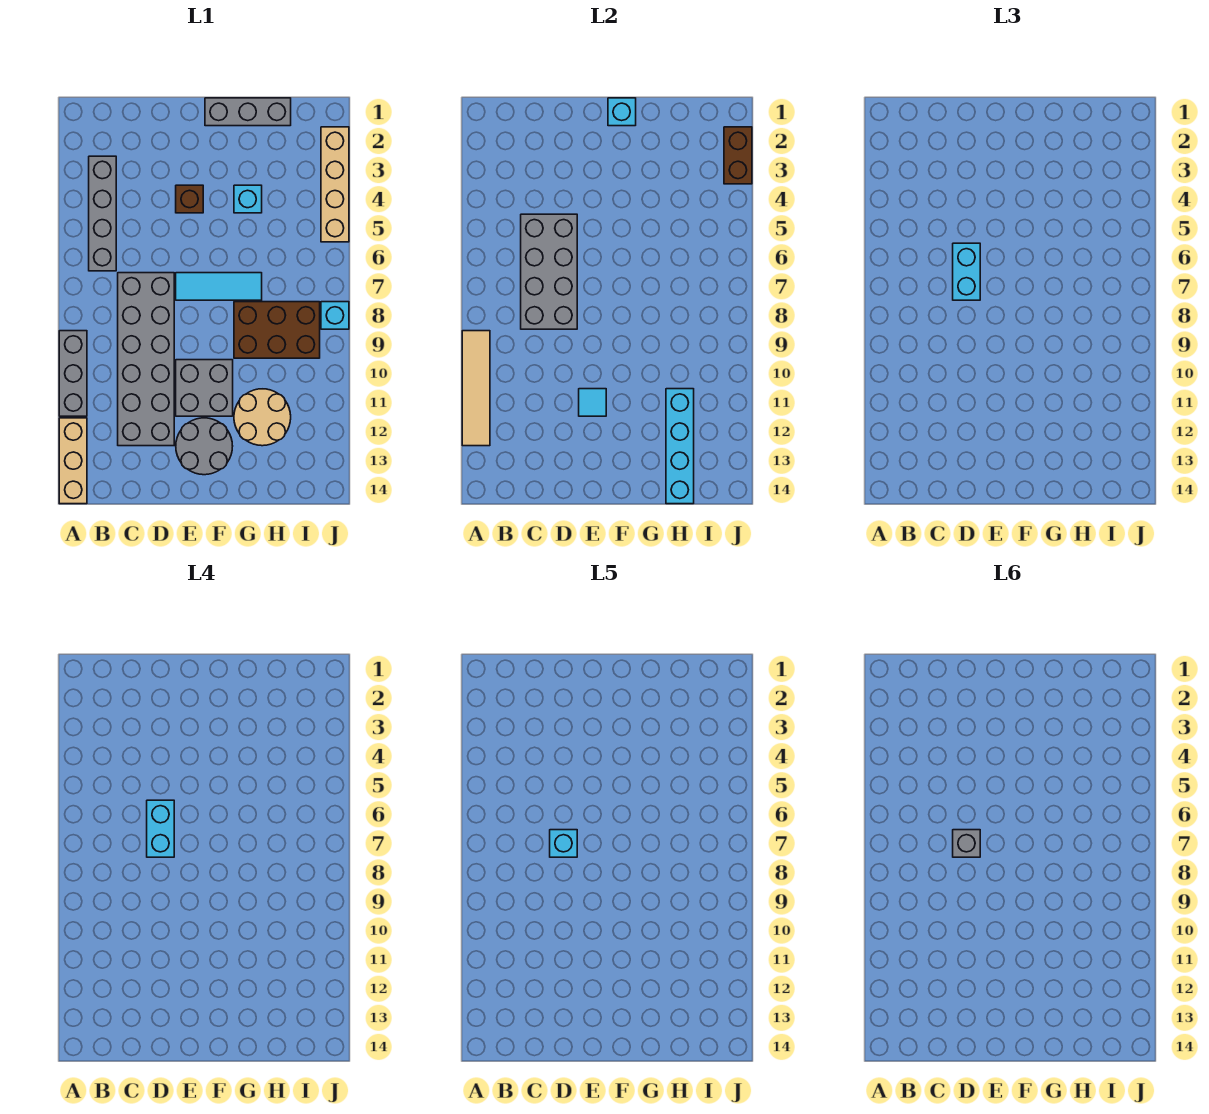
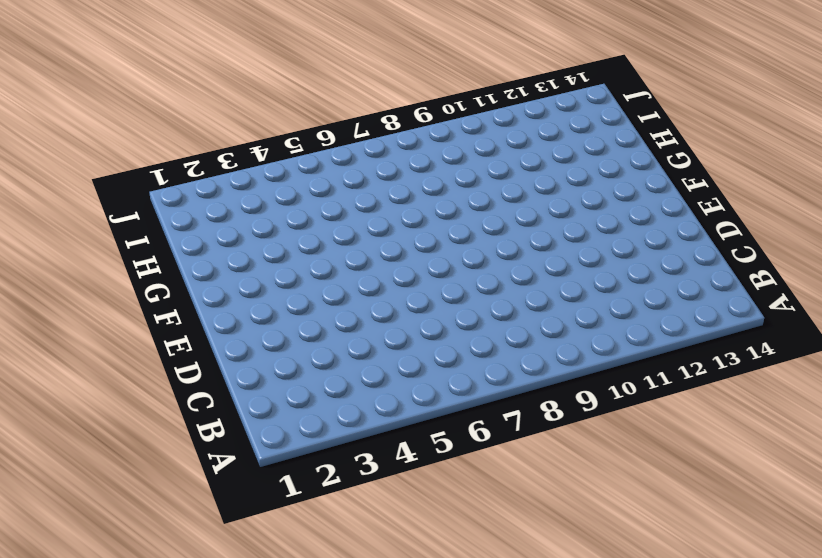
none -> grey brick A9:A11 level 1
none -> tan brick A12:A14 level 1
none -> grey brick B3:B6 level 1

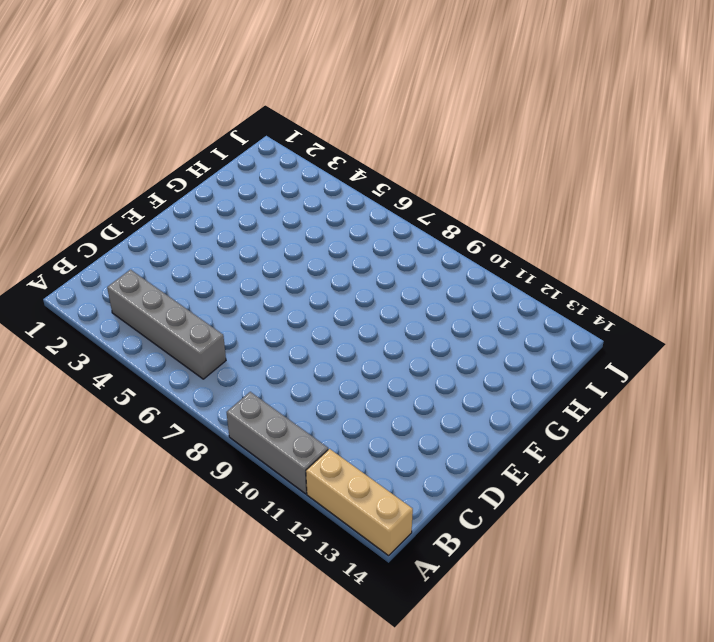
none -> grey brick C7:D12 level 1
none -> brown brick E4 level 1
none -> cyan tile E7:G7 level 1

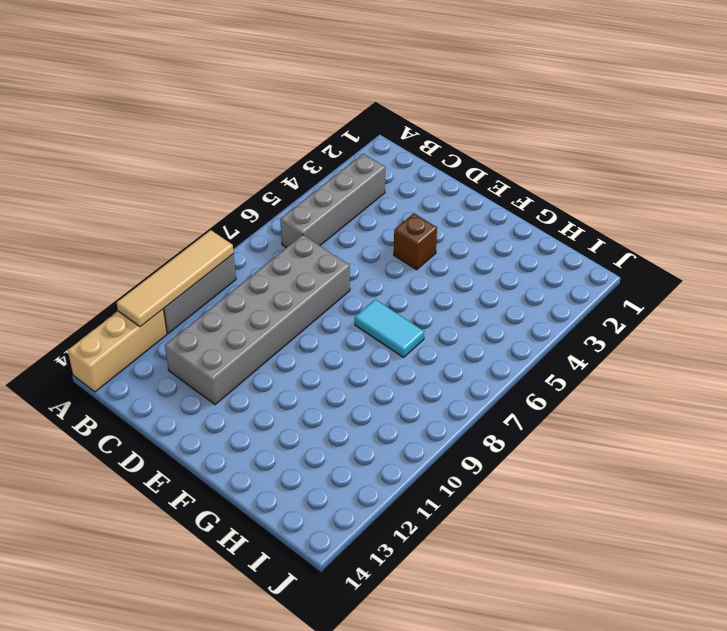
cyan tile F7:G7 level 1 -> cyan tile E7:G7 level 1
none -> grey brick E10:F11 level 1
none -> grey round brick E12:F13 level 1
none -> grey brick F1:H1 level 1

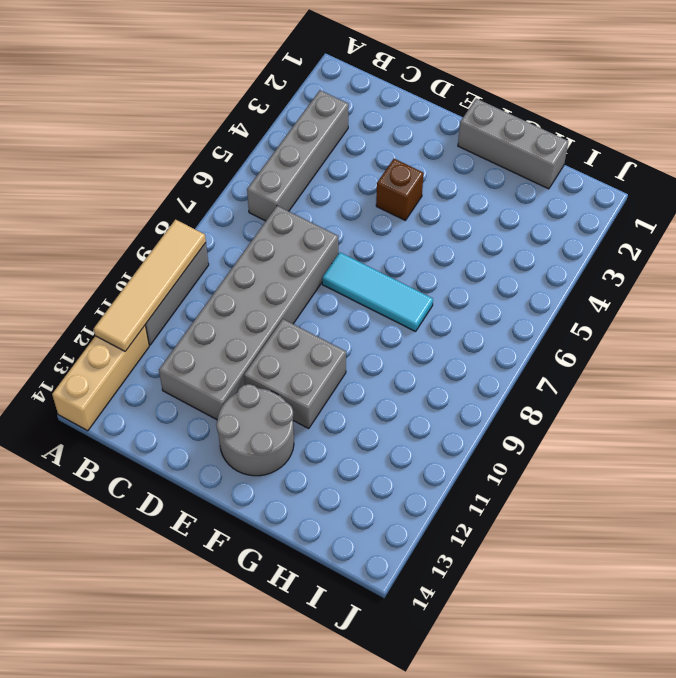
none -> cyan brick G4 level 1
none -> brown brick G8:I9 level 1
none -> tan round brick G11:H12 level 1

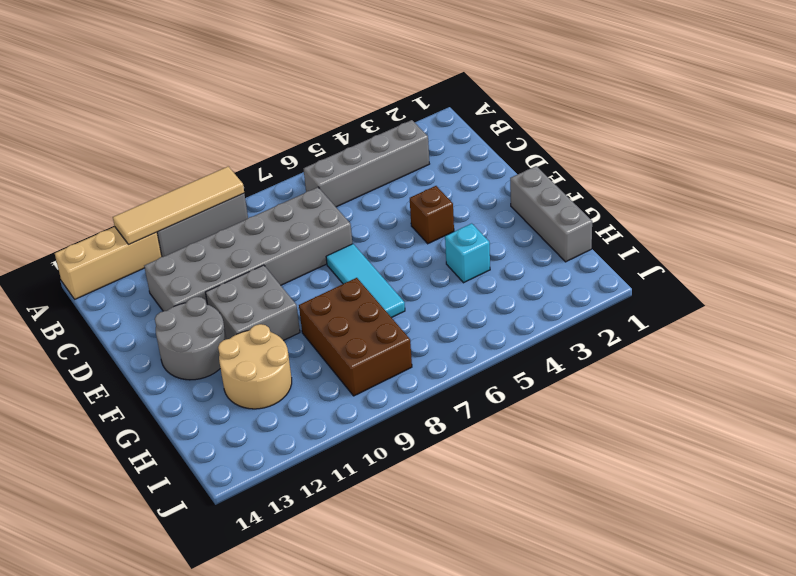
none -> tan brick J2:J5 level 1
none -> cyan brick J8 level 1
none -> grey brick C5:D8 level 2

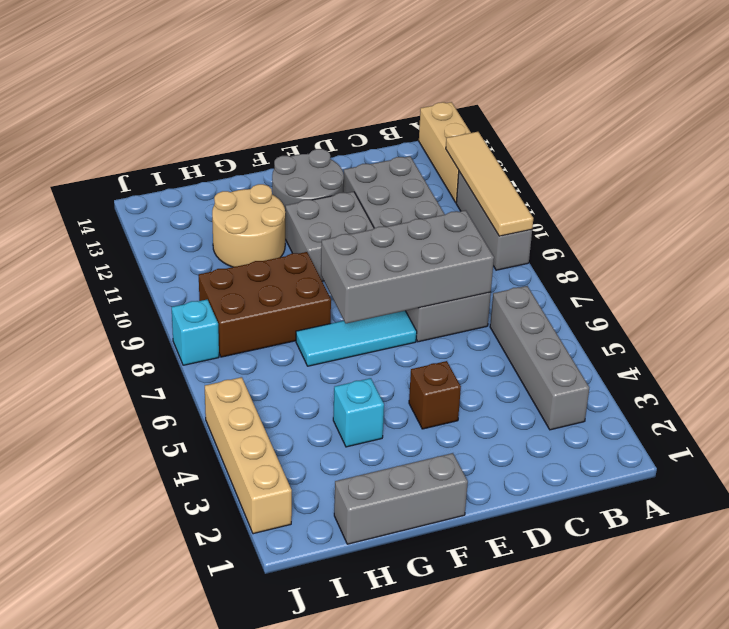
grey brick C7:F8 level 2 -> grey brick C5:D8 level 2
none -> cyan tile E11 level 2
none -> cyan brick F1 level 2
none -> cyan brick H11:H14 level 2

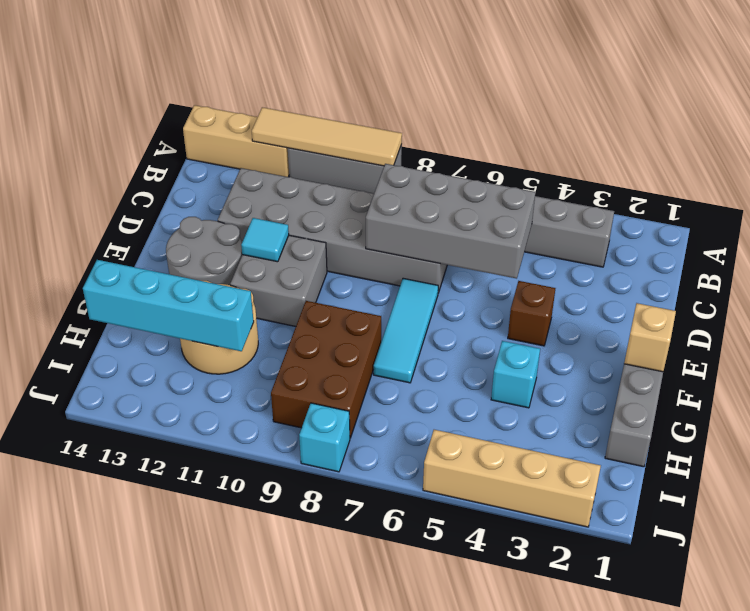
tan brick F1 level 2 -> cyan brick F1 level 2
none -> brown brick J2:J3 level 2
none -> cyan brick D6:D7 level 3
none -> cyan brick D6:D7 level 4

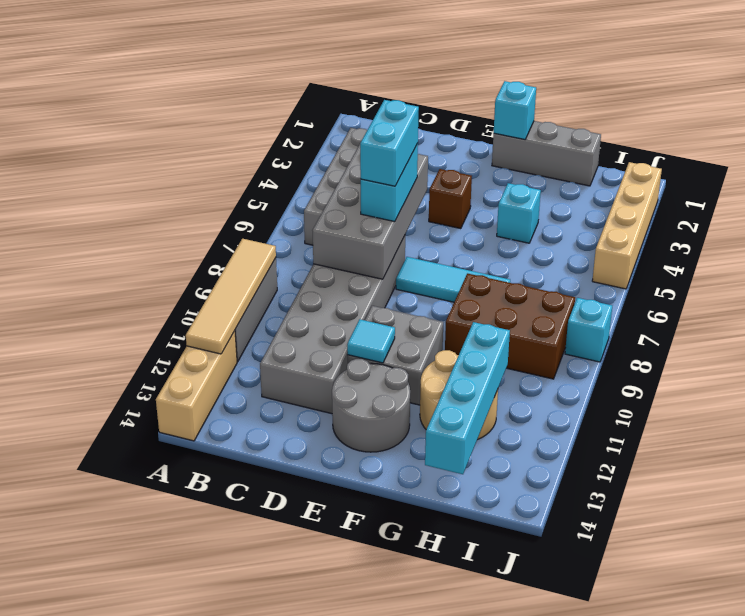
none -> brown brick J2:J3 level 2
none -> cyan brick D7 level 5
none -> grey brick D7 level 6

